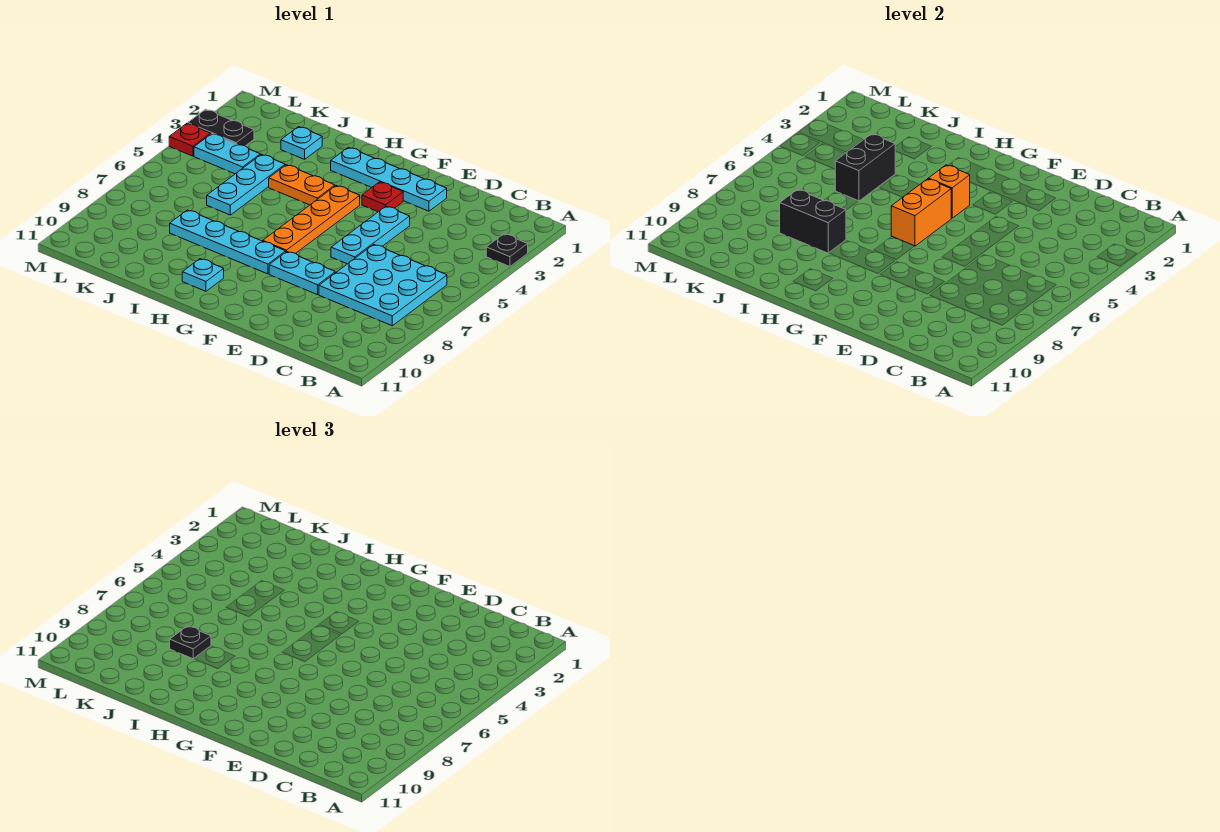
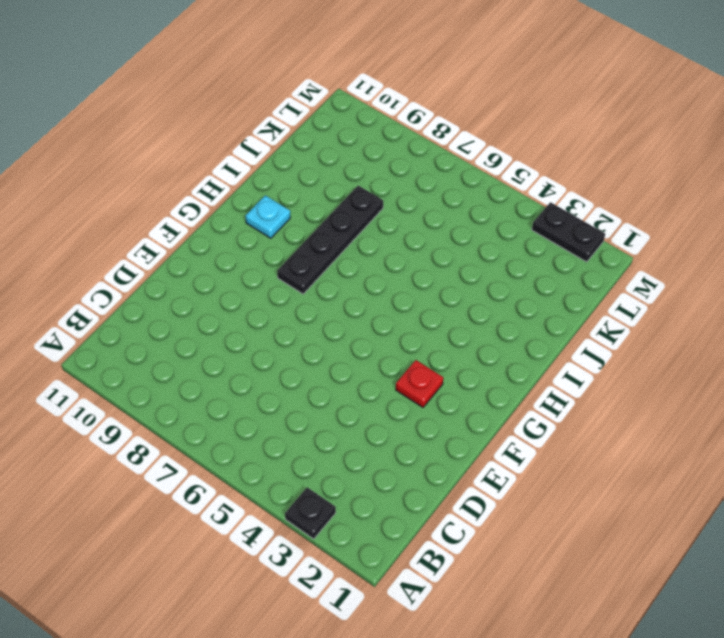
black plate G8:J8 level 1 -> cyan plate G8:J8 level 1
black plate M2:M3 level 1 -> black plate L3:M3 level 1
none -> cyan plate B6:D8 level 1
none -> cyan plate E2:H2 level 1
none -> cyan plate E4:E6 level 1

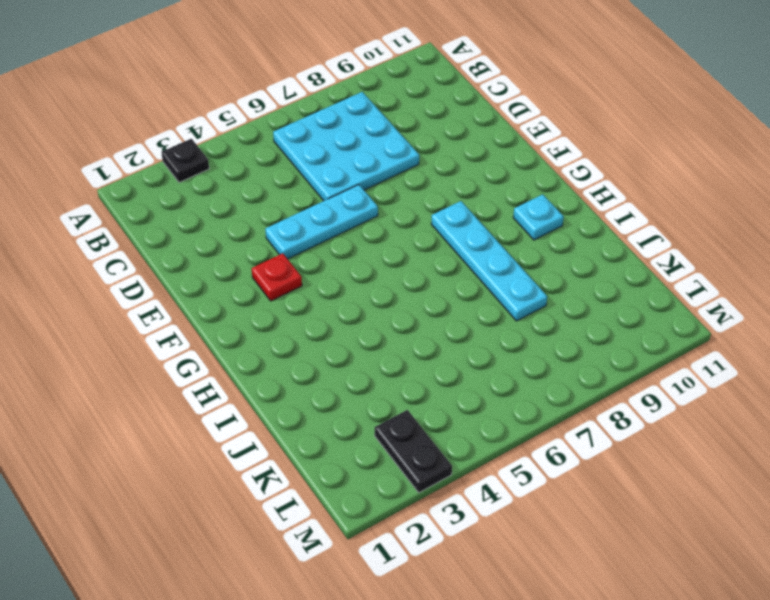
none -> cyan plate E2:H2 level 1
none -> cyan plate E8:F8 level 1
none -> orange plate G4:G7 level 1

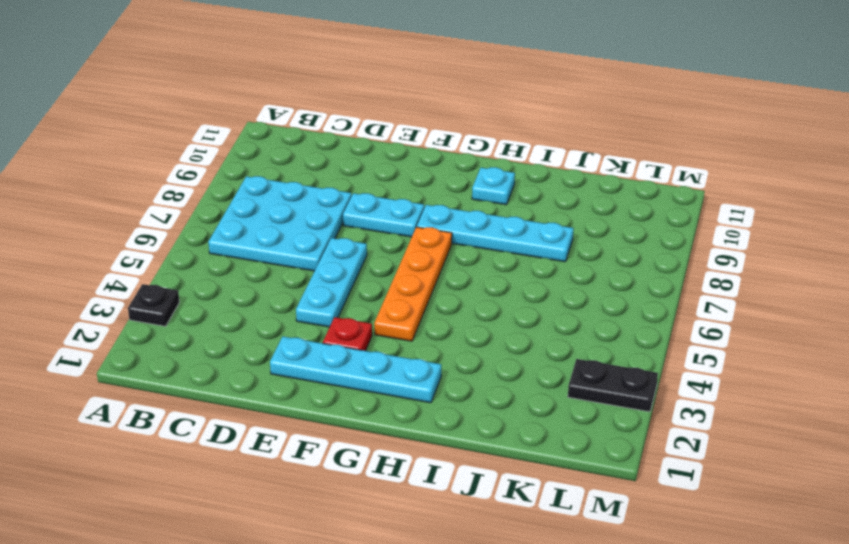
none -> orange plate H4:I4 level 1
none -> cyan plate J2 level 1
none -> cyan plate J4:J6 level 1

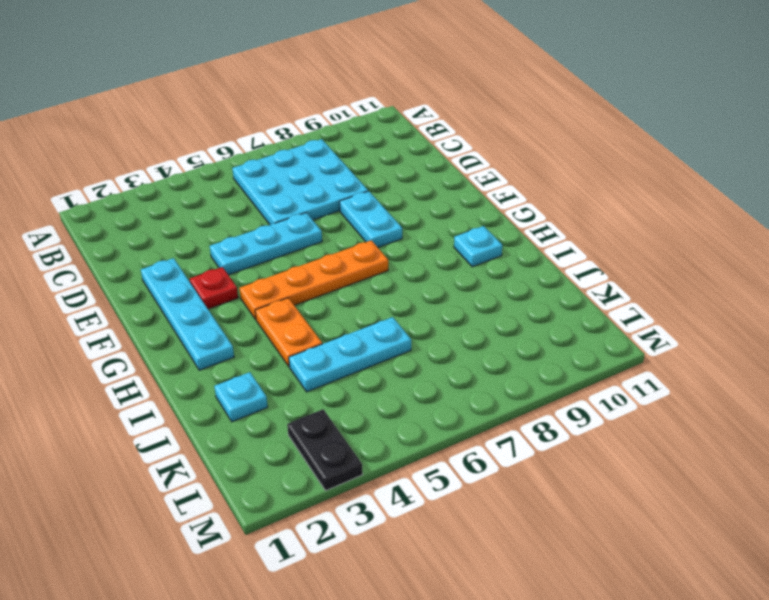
none -> black plate A3 level 1
none -> cyan plate G8:J8 level 1
none -> cyan plate K4:L4 level 1

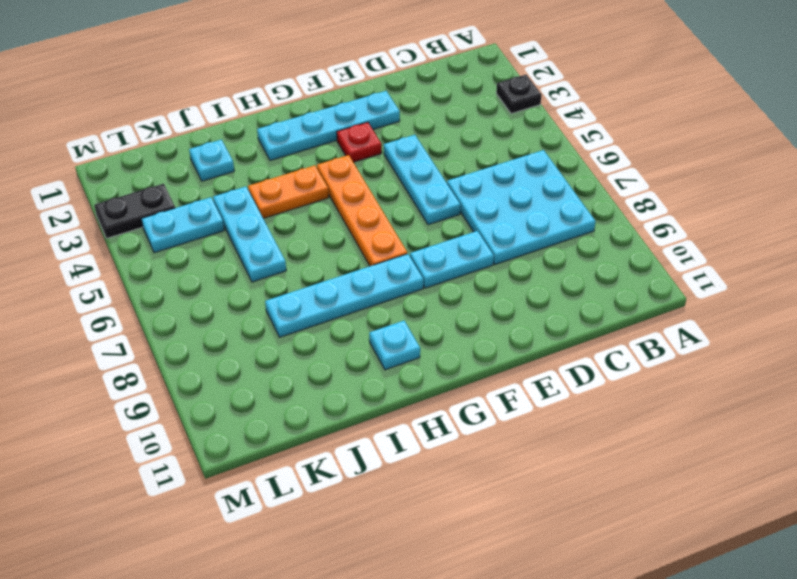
none -> red plate M4 level 1
none -> orange brick G4 level 2
none -> orange brick G5:G6 level 2

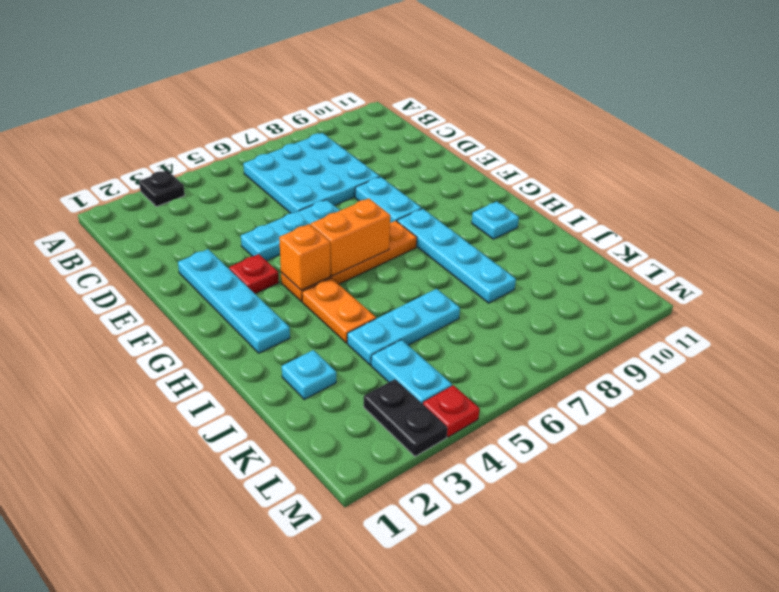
none -> black brick I8:J8 level 2
none -> black brick J4:J5 level 2
none -> black plate J8 level 3

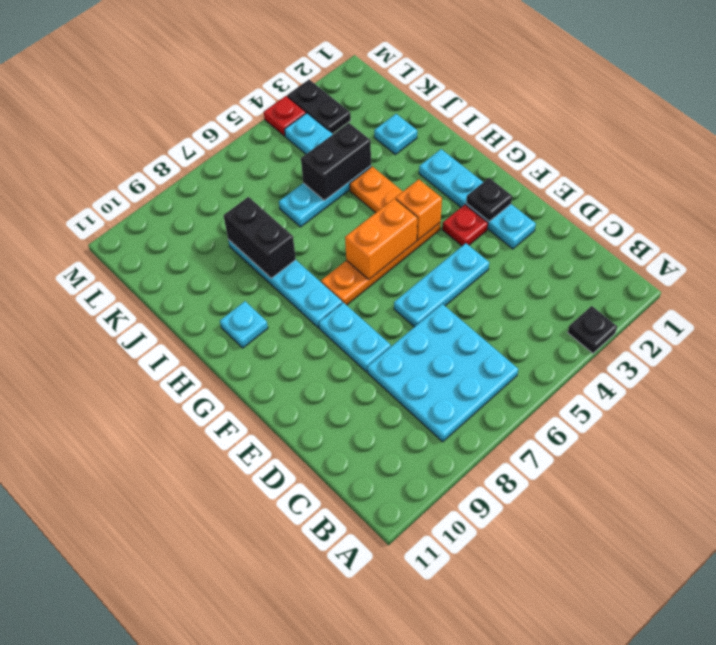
black plate F2 level 2 -> black plate J8 level 3

